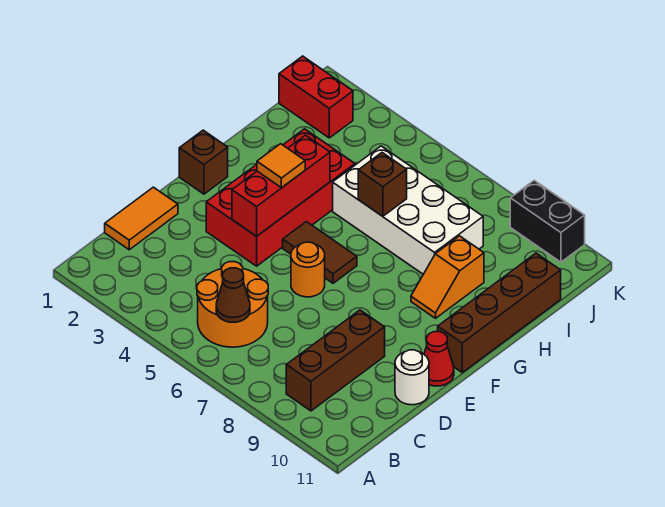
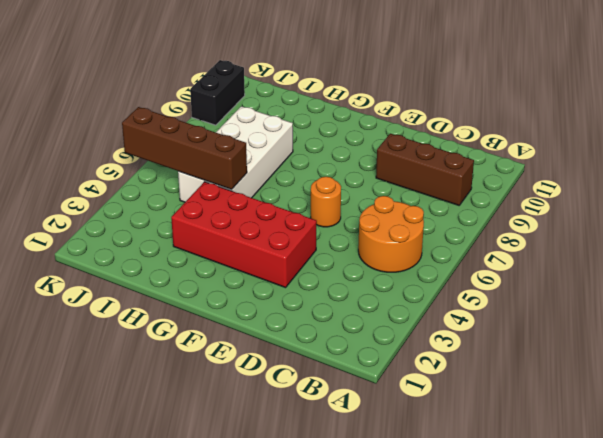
brown brick H5:K5 level 2 -> brown brick F11:I11 level 1
none -> orange tile C1:D1 level 1
none -> white round brick D11 level 1
none -> red cone E11 level 1

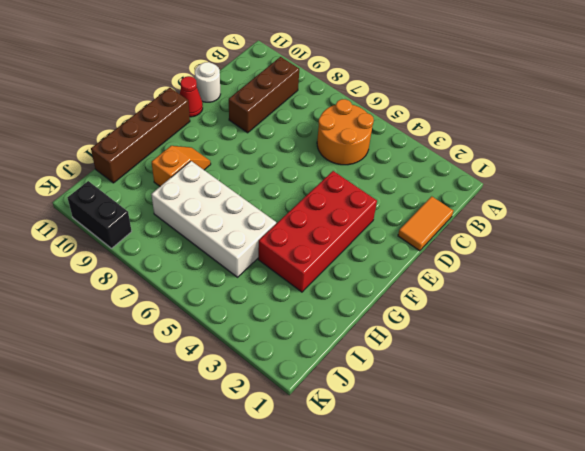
none -> orange round brick E6 level 1
none -> brown brick F1 level 1
none -> brown tile F5:F6 level 1

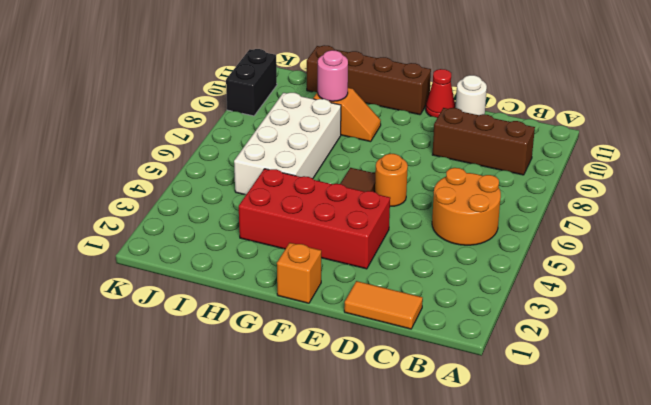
orange brick F1 level 1 -> brown brick F1 level 1
pink round brick H9 level 2 -> none
none -> red brick J1:J2 level 1
none -> brown cone B6 level 2
none -> red brick E4:G4 level 2

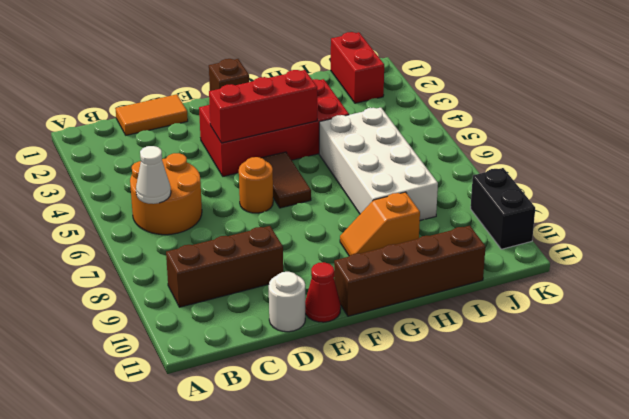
white cone B6 level 2 -> brown cone B6 level 2
none -> brown brick H6 level 2
none -> orange tile F4 level 3

